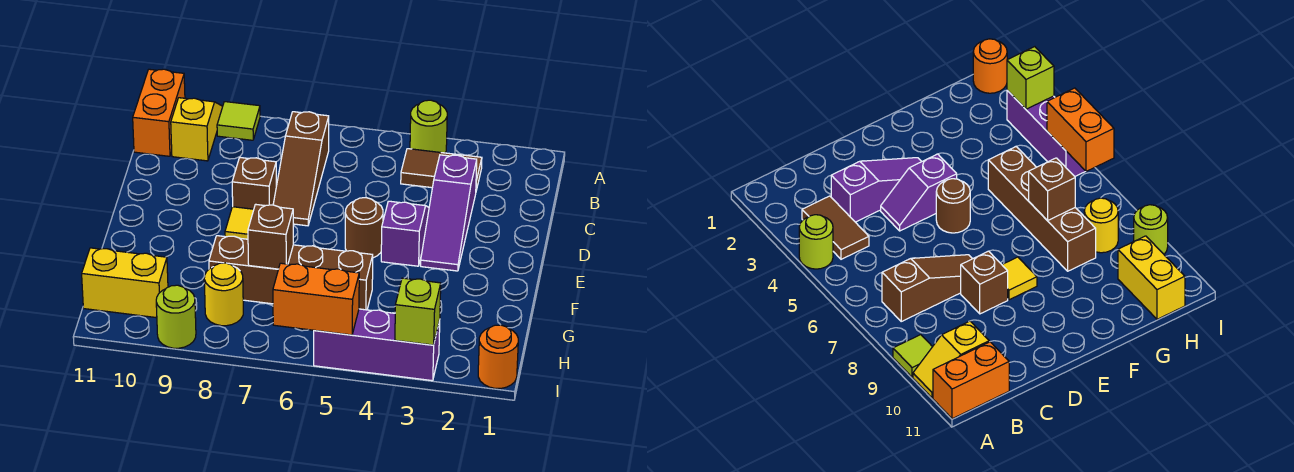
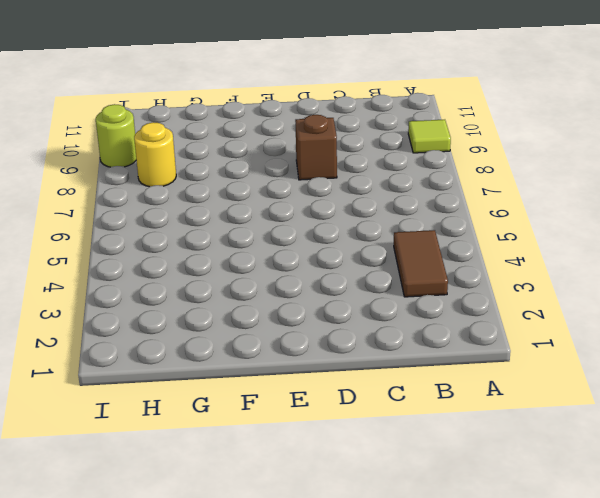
none -> lime round brick A4 level 1
none -> yellow slope A10:B10 level 1 top B
none -> orange brick A11:B11 level 1

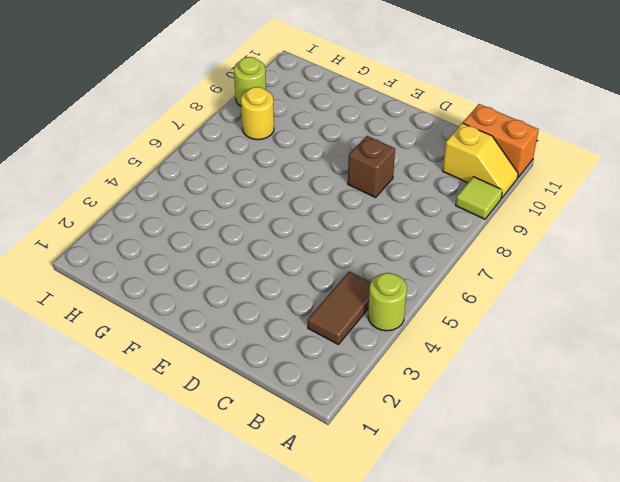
none -> brown slope B7:D7 level 1 top B
none -> purple slope C3:E3 level 1 top C
none -> purple slope D4:E4 level 1 top E

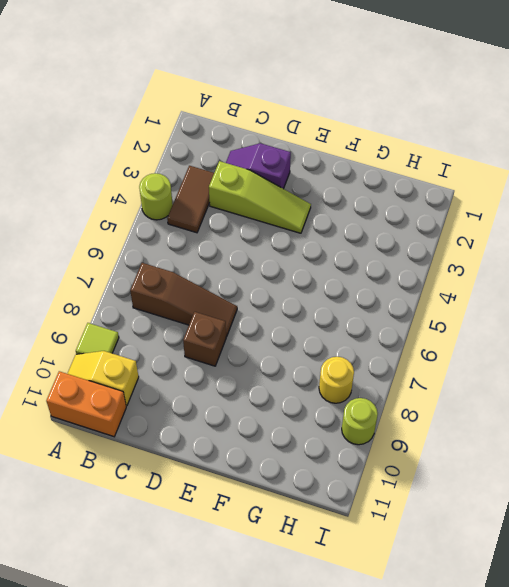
purple slope C2:D2 level 1 top D -> purple slope D4:E4 level 1 top E
lime slope C3:E3 level 1 top C -> purple slope C3:E3 level 1 top C
none -> brown round brick E5 level 1
none -> yellow tile E8 level 1
none -> brown brick G5:G8 level 1

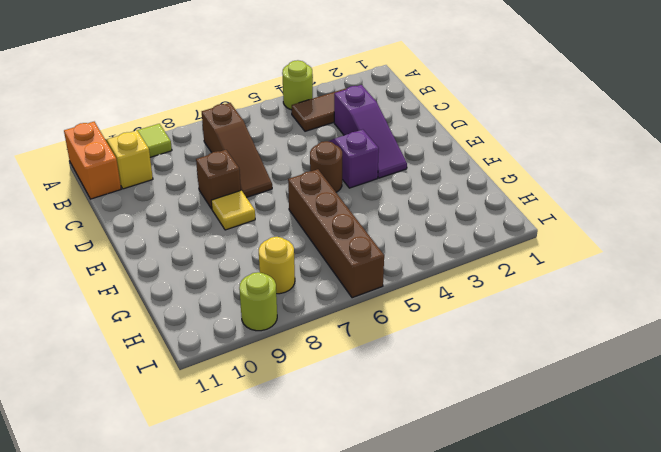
brown brick F6:I6 level 1 -> brown brick G5:G8 level 1
none -> yellow brick H10:H11 level 1
none -> orange round brick I1 level 1
none -> purple brick I3:I5 level 1

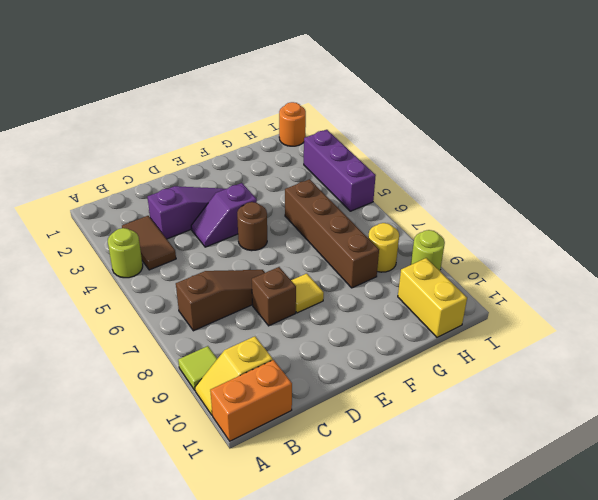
none -> brown brick G7 level 2
none -> lime brick I3 level 2
none -> orange brick I5:I6 level 2

